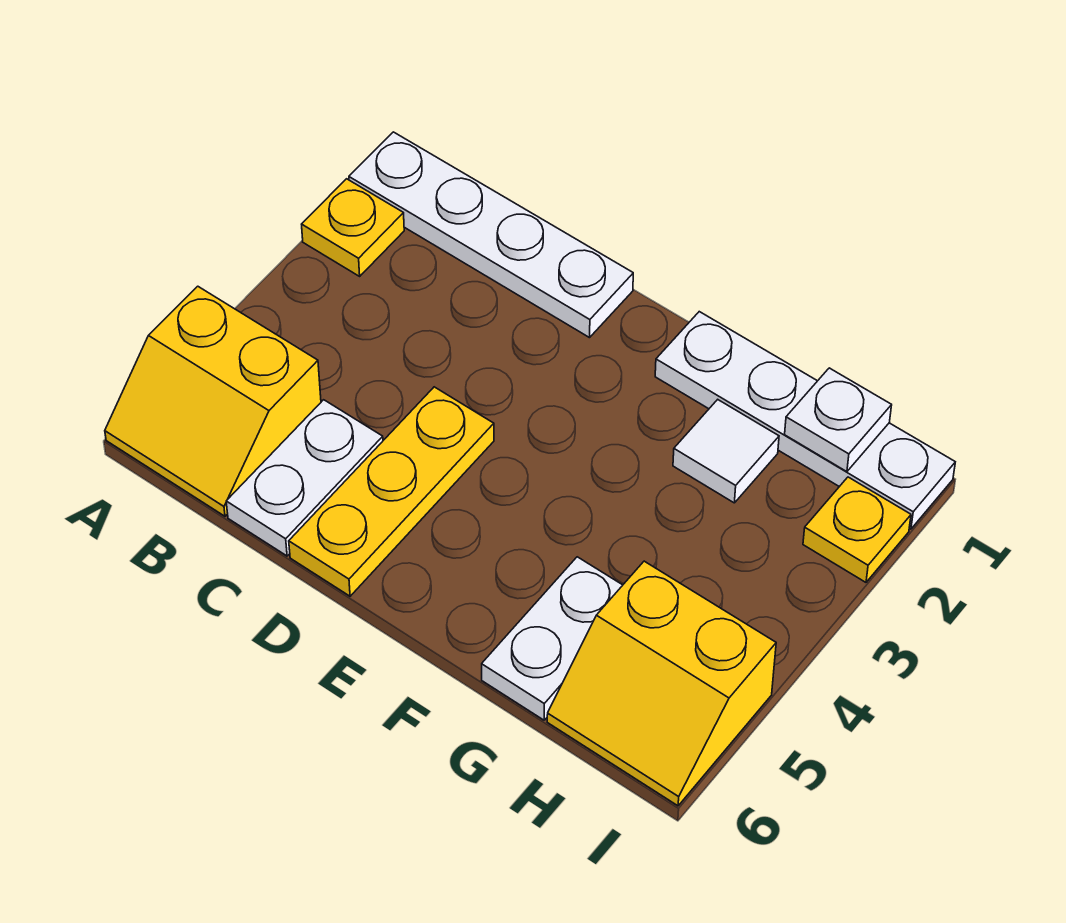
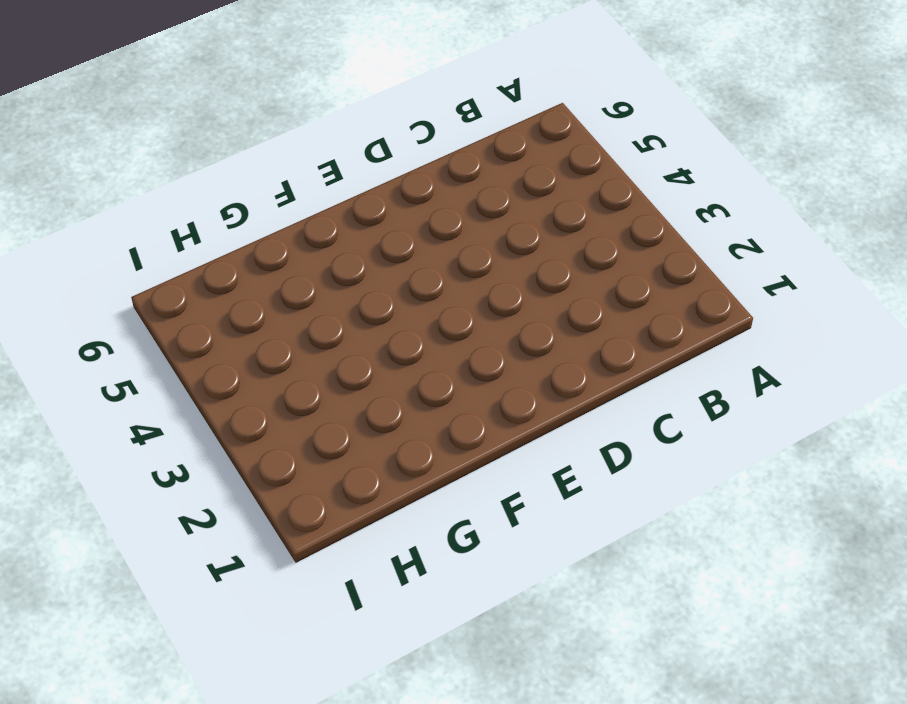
none -> white plate A1:D1 level 1
none -> yellow plate A2 level 1

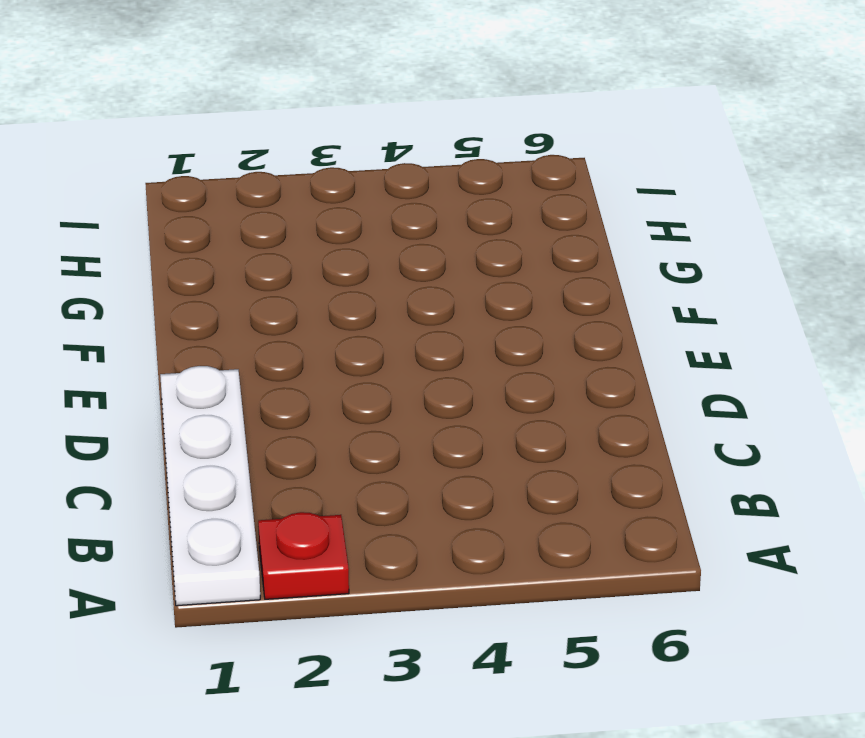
red plate A2 level 1 -> yellow plate A2 level 1
none -> yellow slope A5:B6 level 1 top 5
none -> white plate C5:C6 level 1

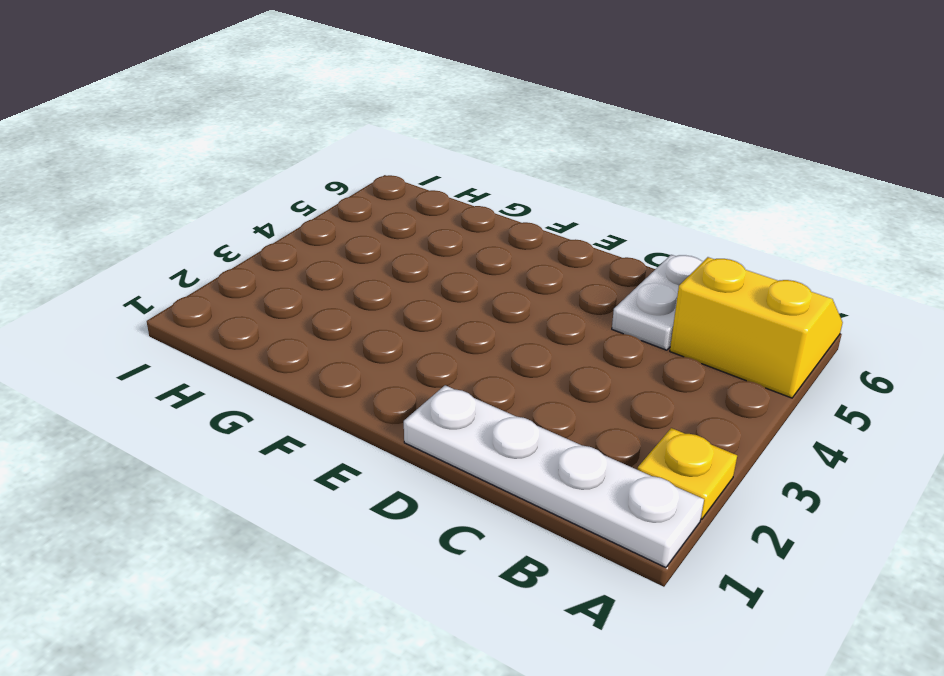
none -> yellow plate D4:D6 level 1
none -> white plate F1:I1 level 1

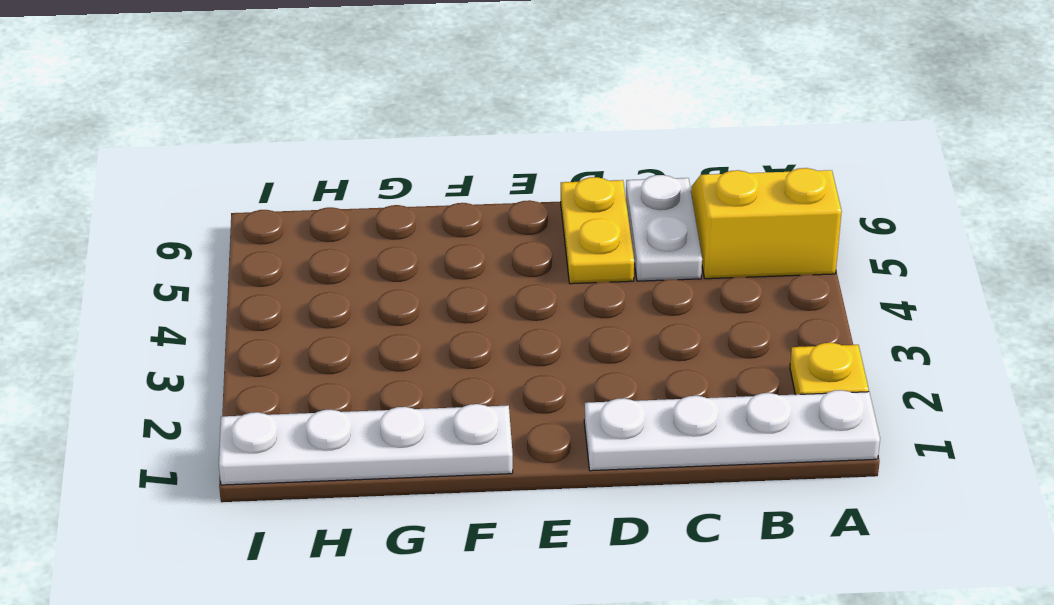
yellow plate D5:D6 level 1 -> yellow plate D4:D6 level 1
none -> white tile G2 level 1
none -> white plate G5:G6 level 1

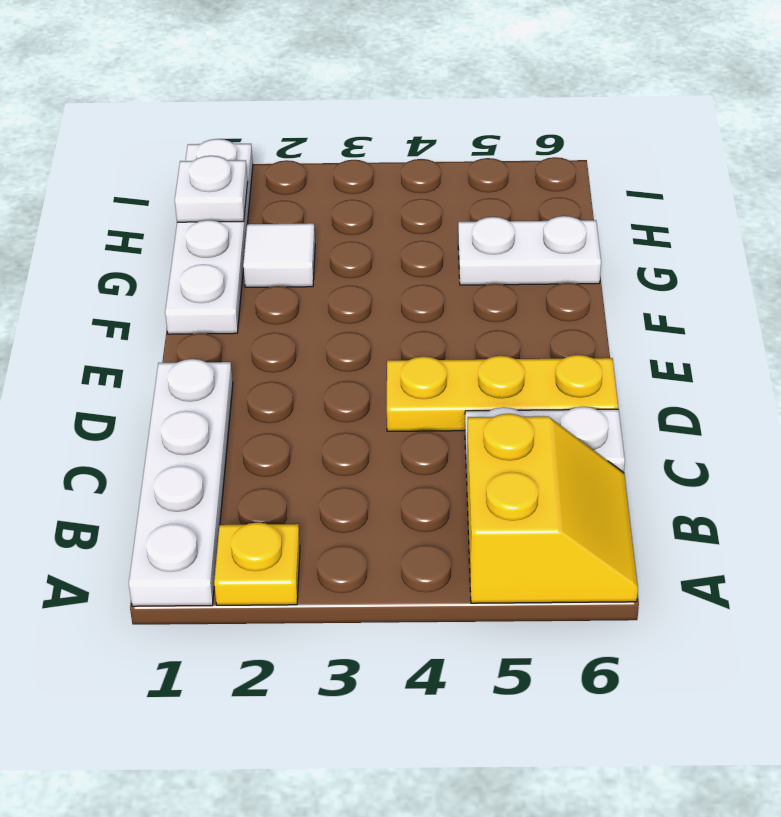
none -> yellow slope H5:I6 level 1 top 5
none -> yellow plate I2 level 1

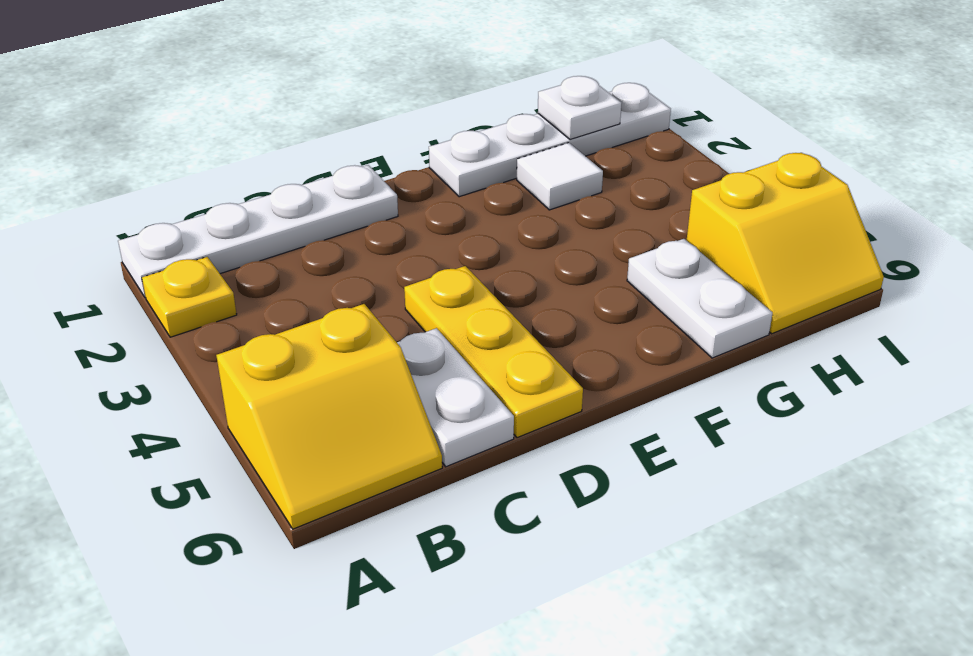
none -> yellow plate I2 level 1

